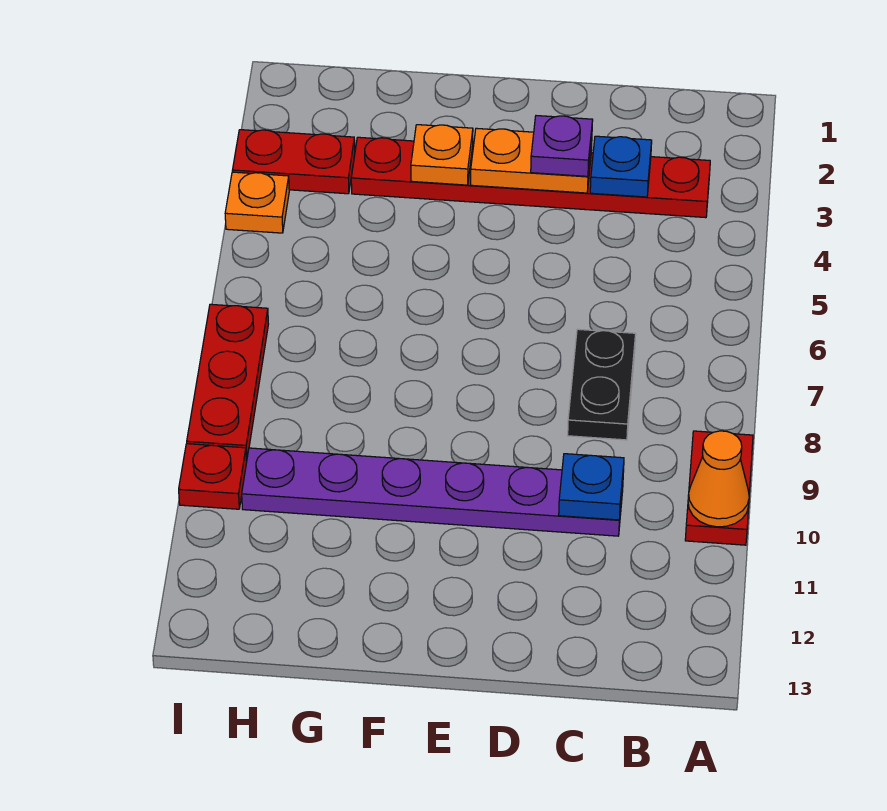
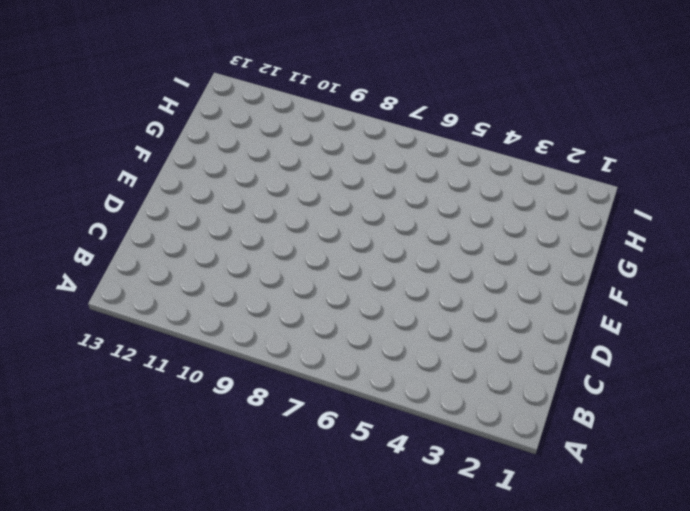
none -> red plate A9:A10 level 1
none -> red plate B3:G3 level 1
none -> black plate C7:C8 level 1

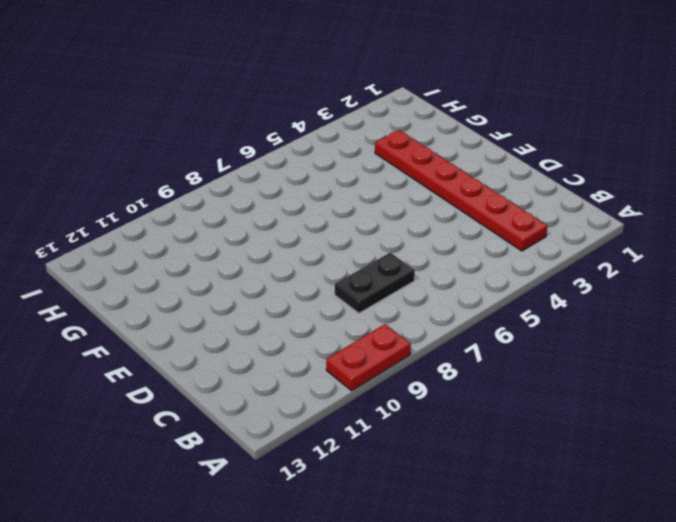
none -> purple plate C10:H10 level 1
none -> red plate H3:I3 level 1
none -> orange plate I4 level 1

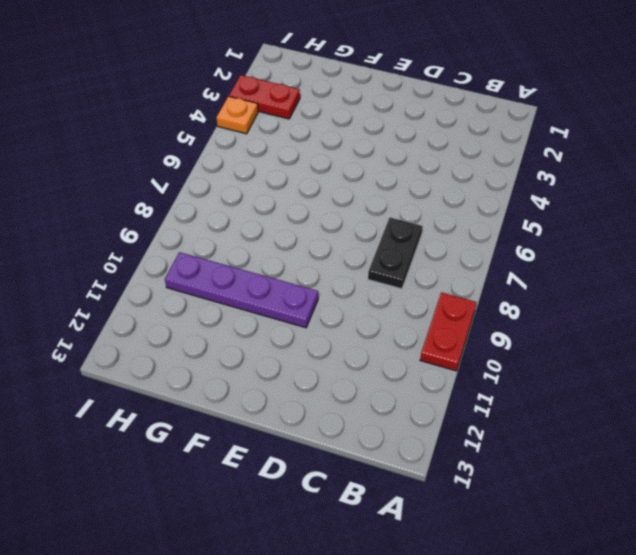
purple plate E10:H10 level 1 -> purple plate C10:H10 level 1
none -> red plate B3:G3 level 1
none -> red plate I7:I9 level 1
none -> red plate I10 level 1

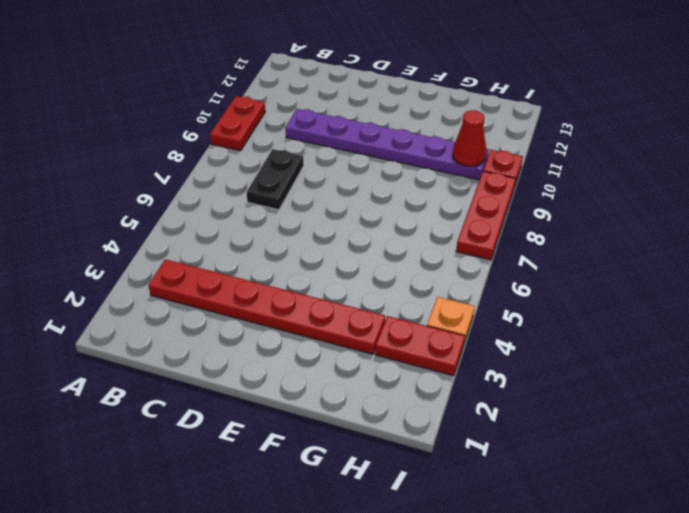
red cone H10 level 2 -> none
none -> orange cone A10 level 2
none -> blue plate C3 level 2
none -> blue plate C10 level 2

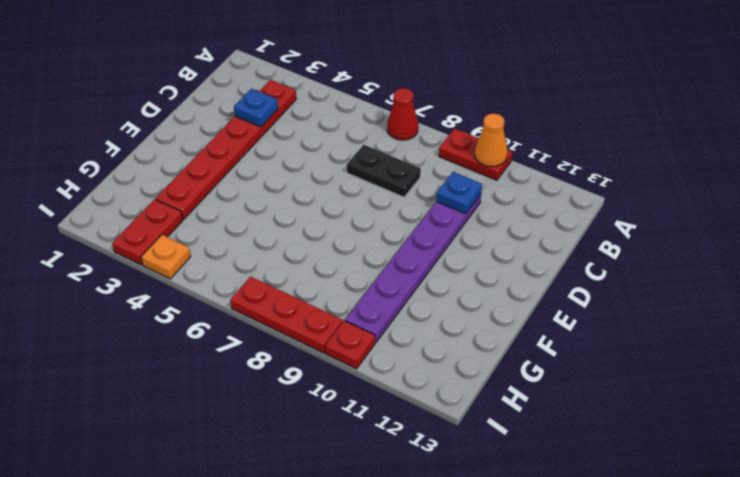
red cone A7 level 1 -> none
none -> orange plate D3:E3 level 2
none -> orange plate F3 level 2
none -> purple plate D3 level 3

